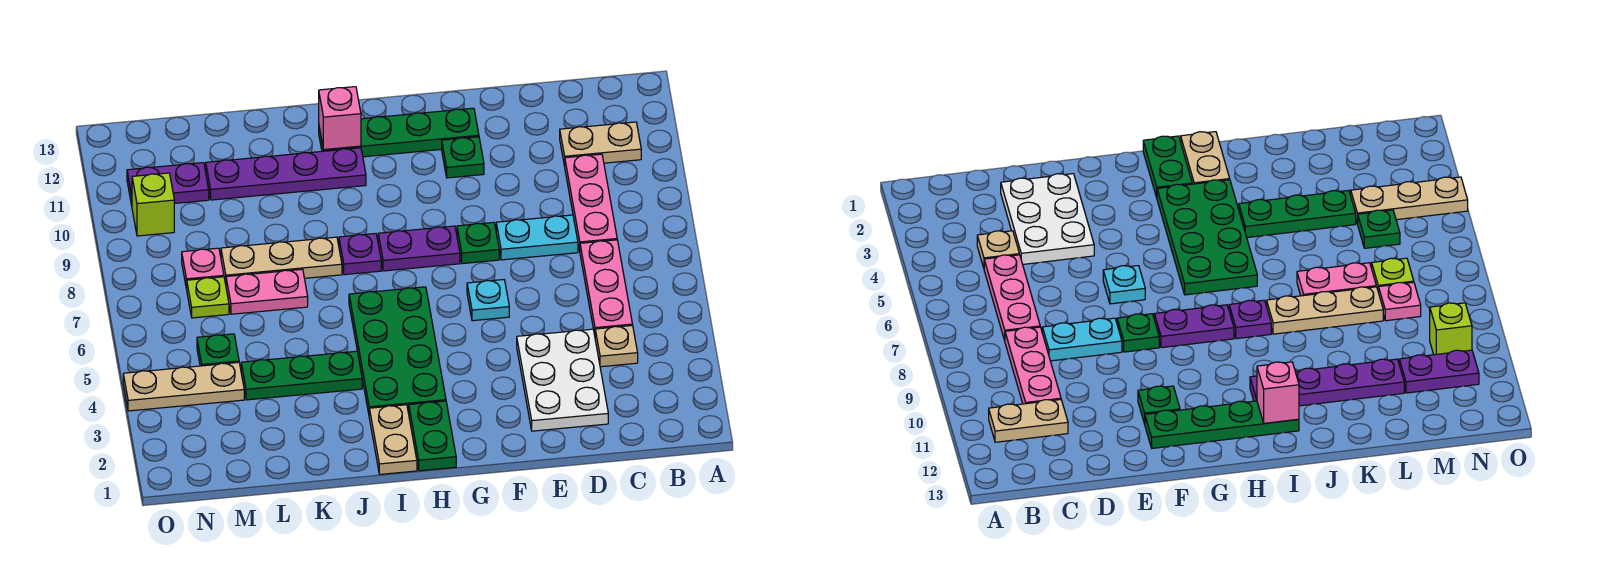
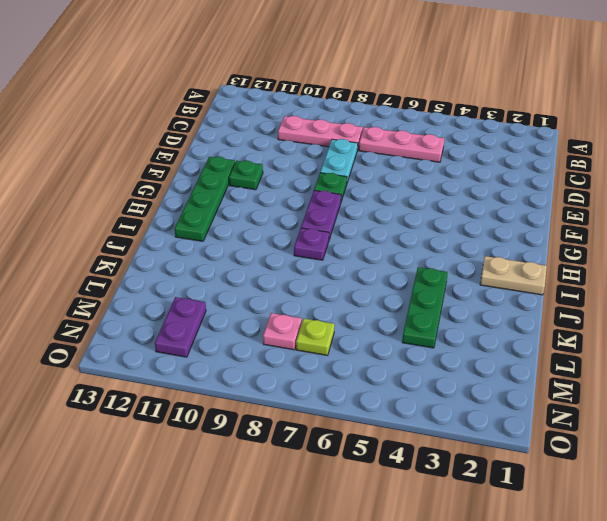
none -> tan plate B11:C11 level 1
none -> tan plate C4 level 1
none -> white plate D2:E4 level 1

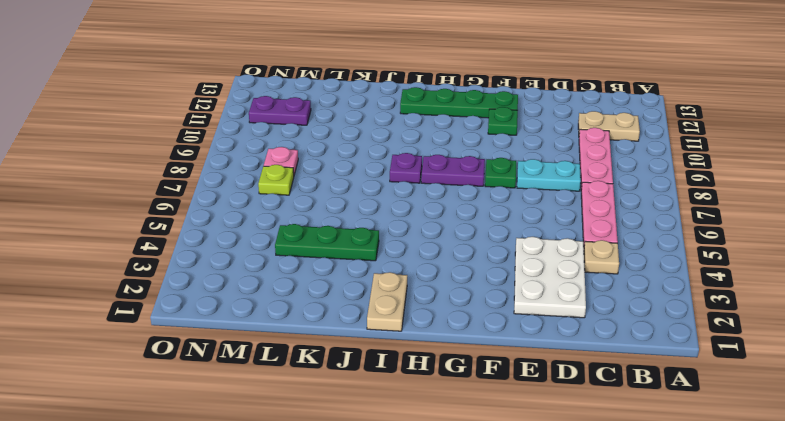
none -> cyan plate F6 level 1
none -> green plate H1:H2 level 1
none -> green plate H3:I6 level 1

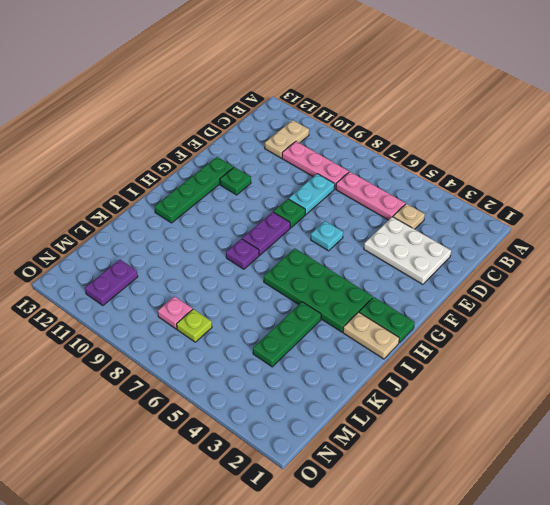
none -> purple plate I11:L11 level 1
none -> tan plate J8:L8 level 1
none -> pink plate K7:L7 level 1

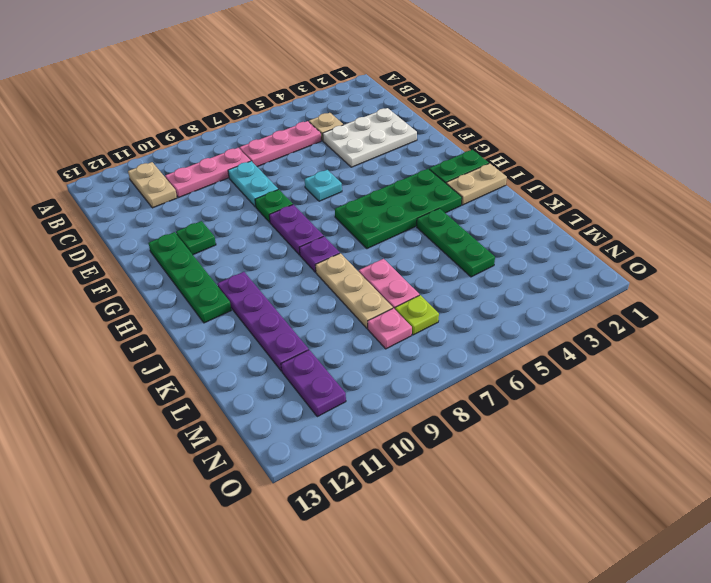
none -> tan plate M4:O4 level 1
none -> green plate M5 level 1
none -> lime brick N10 level 1

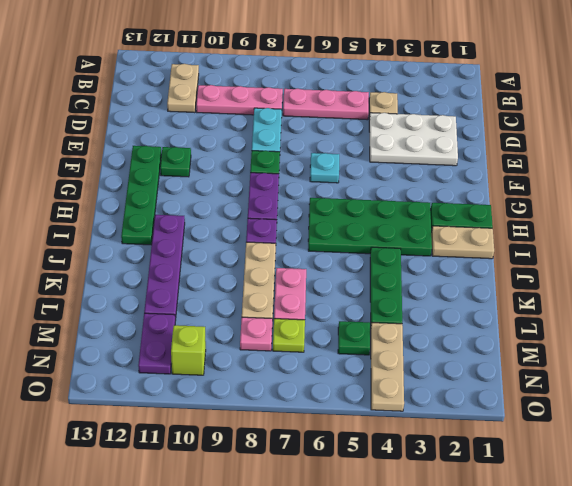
none -> pink brick I12 level 2

